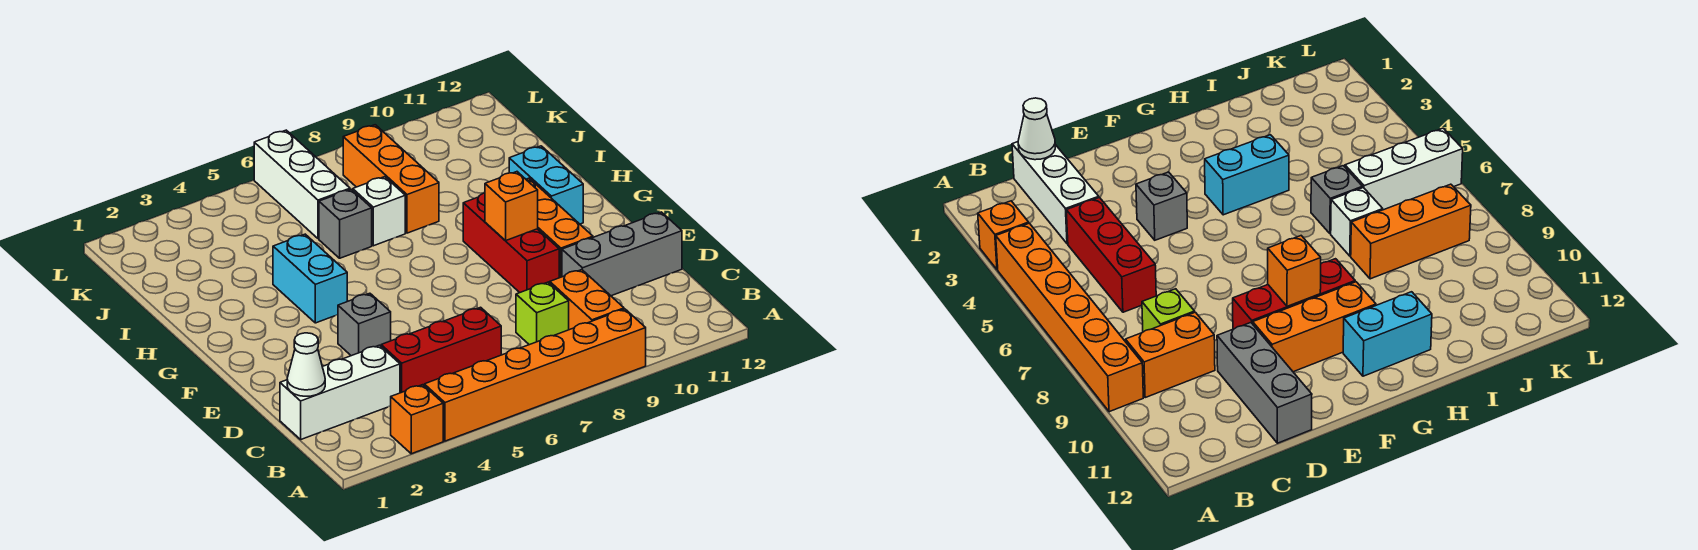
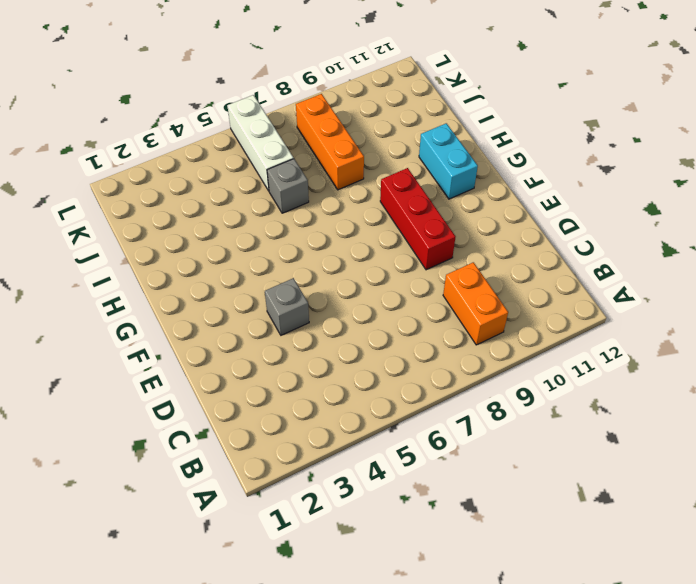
none -> orange brick A3 level 1
none -> orange brick A4:A9 level 1
none -> white brick C1:C3 level 1

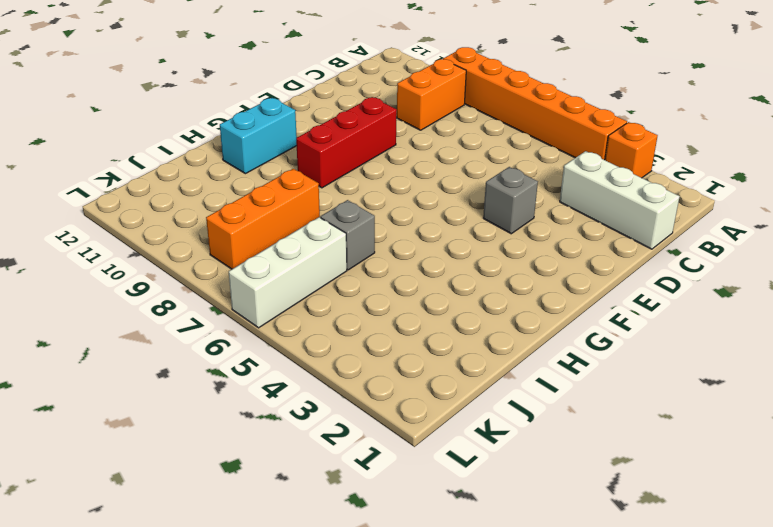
none -> red brick C4:C6 level 1
none -> lime brick C8 level 1
none -> grey brick D10:D12 level 1

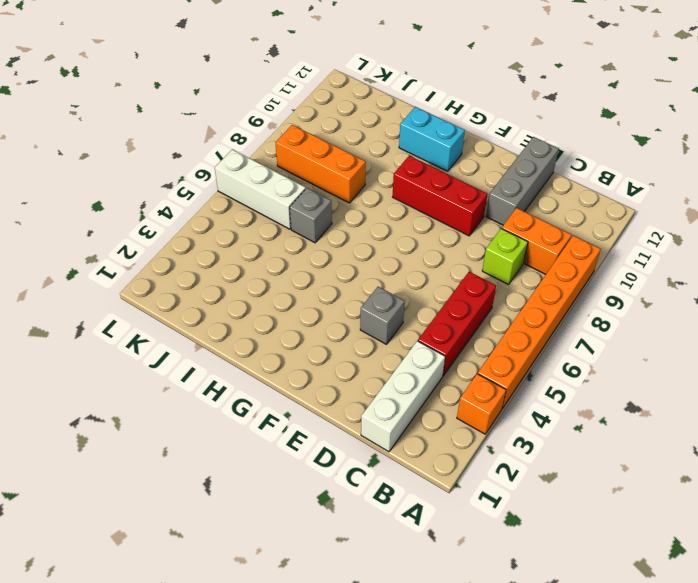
none -> orange brick E10:G10 level 1
none -> cyan brick G4:H4 level 1
none -> white brick I7 level 1

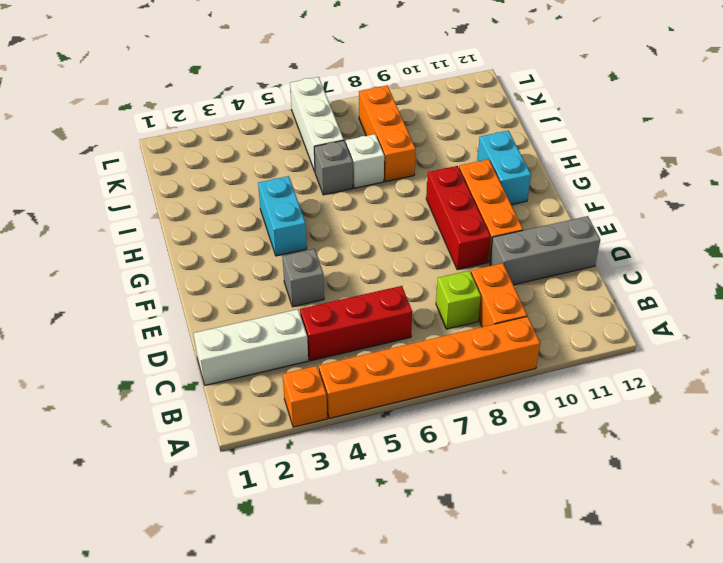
none -> white cone C1 level 2
none -> orange brick F9 level 2

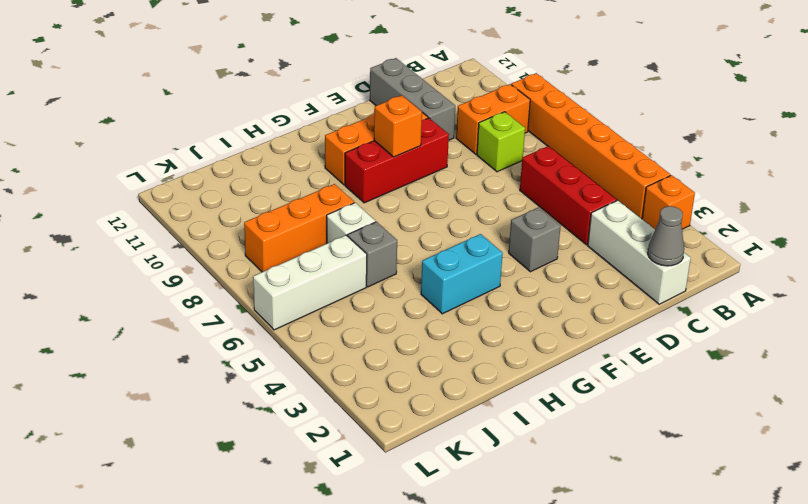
grey cone C1 level 2 -> white cone C1 level 2
none -> cyan brick G11:H11 level 1

